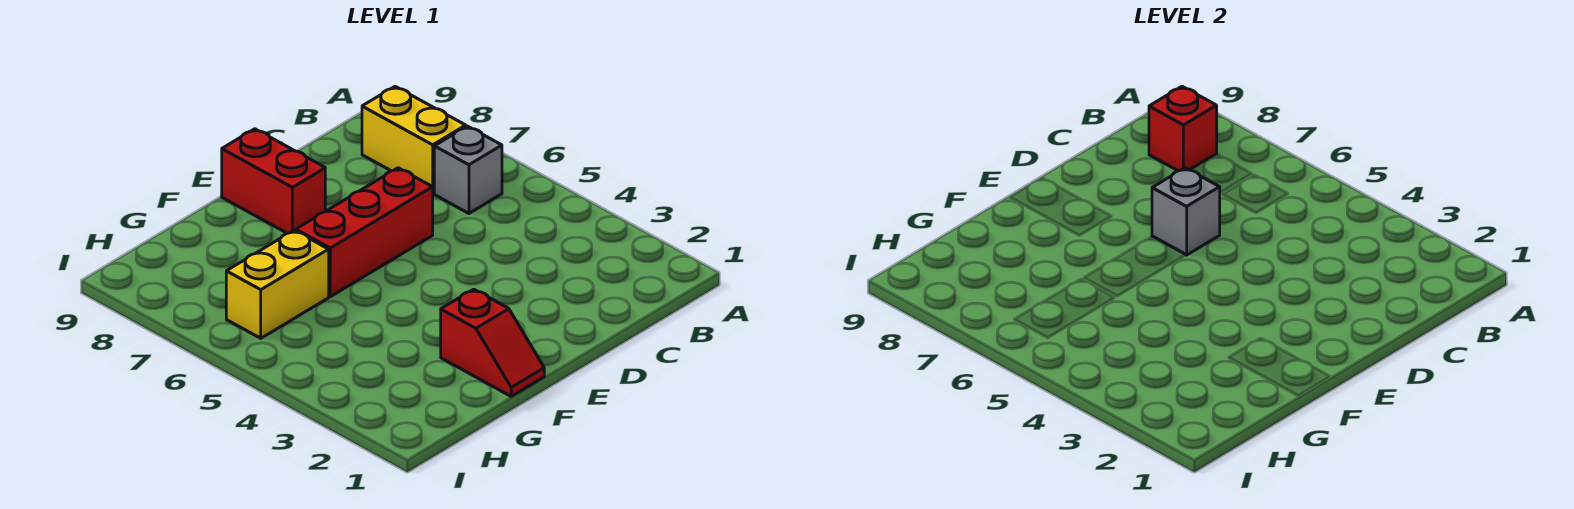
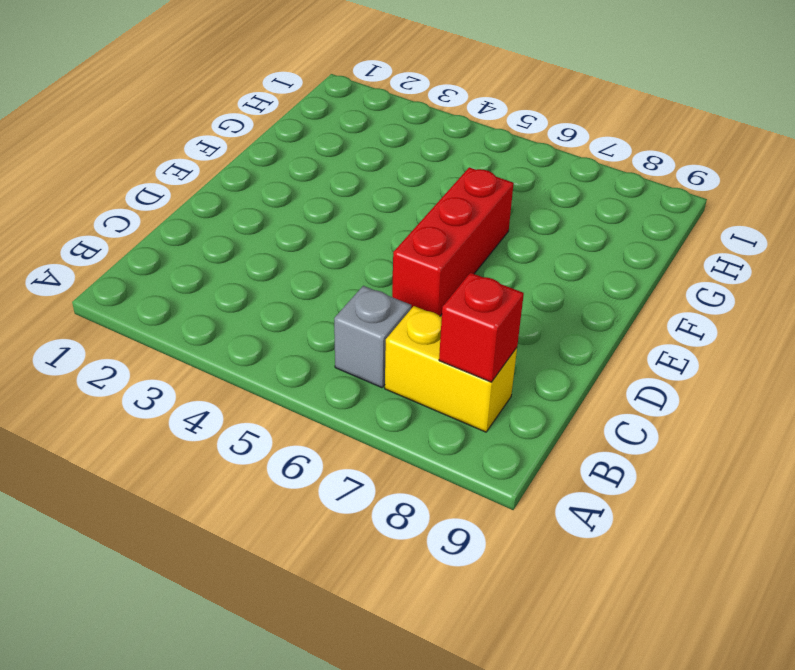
none -> red brick E8:E9 level 1
none -> red slope F1:F2 level 1 top 2

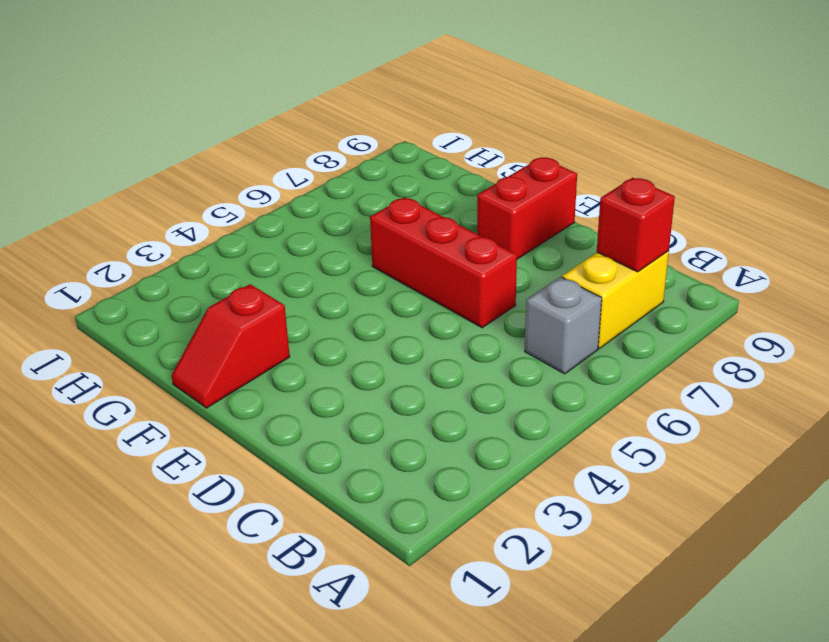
none -> yellow brick G6:H6 level 1
none -> grey brick D6 level 2

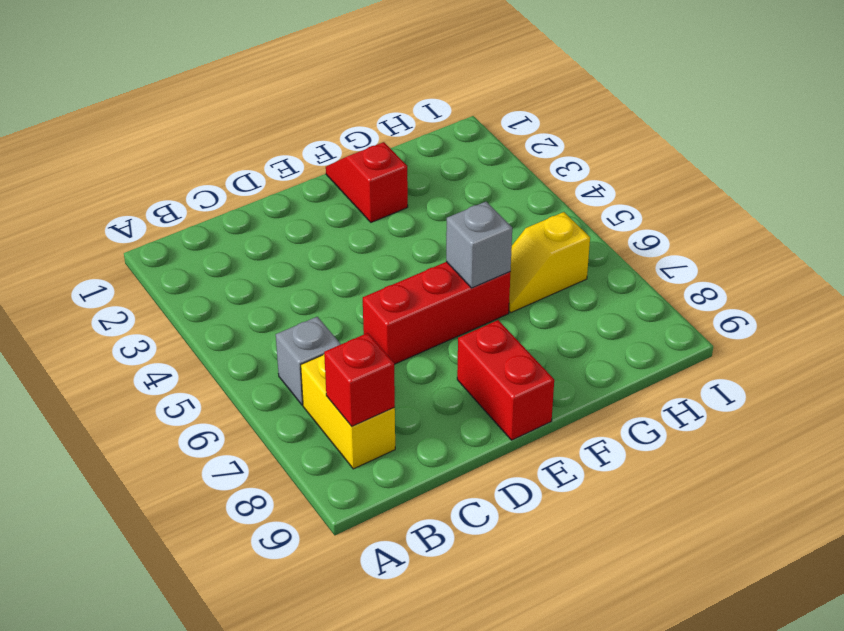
grey brick F6 level 2 -> grey brick D6 level 2
yellow slope G6:H6 level 1 top H -> yellow brick G6:H6 level 1

